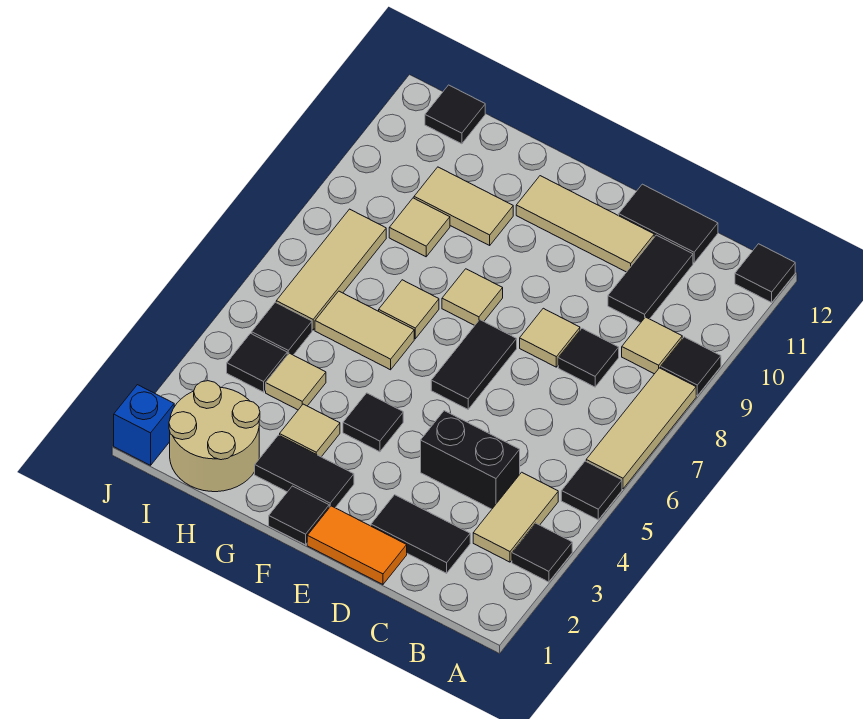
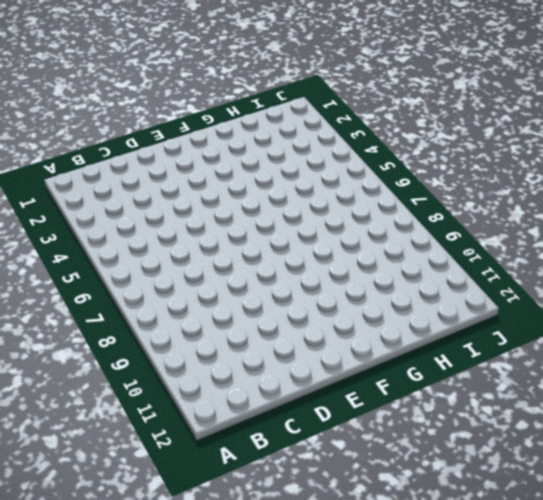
none -> black tile A3 level 1
none -> black tile A5 level 1
none -> tan tile A6:A8 level 1
none -> black tile A9 level 1

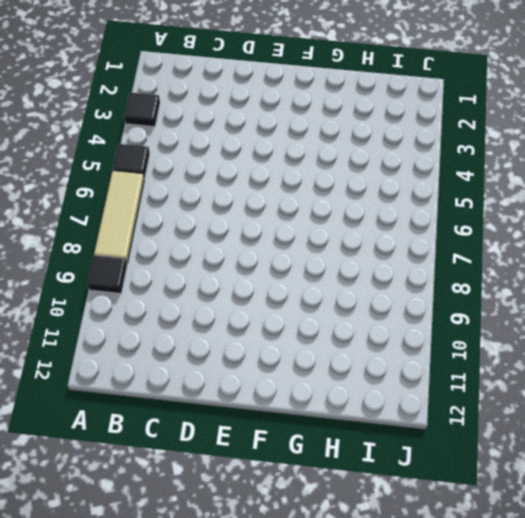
none -> black tile A12 level 1
none -> tan tile B3:B4 level 1
none -> tan tile B9 level 1
none -> black tile C2:D2 level 1

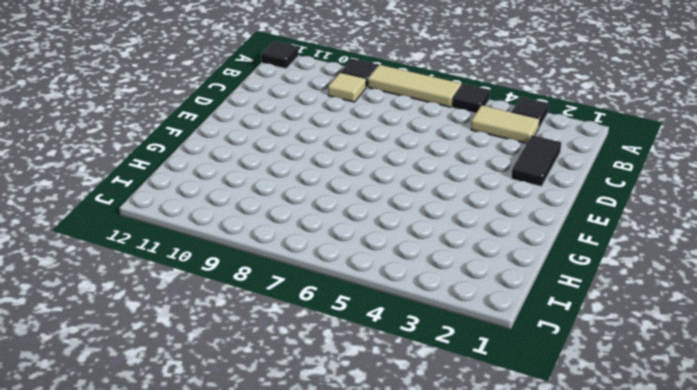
none -> black brick C4:D4 level 1
none -> black tile C8 level 1
none -> black tile C10:C11 level 1
none -> black tile C12:D12 level 1

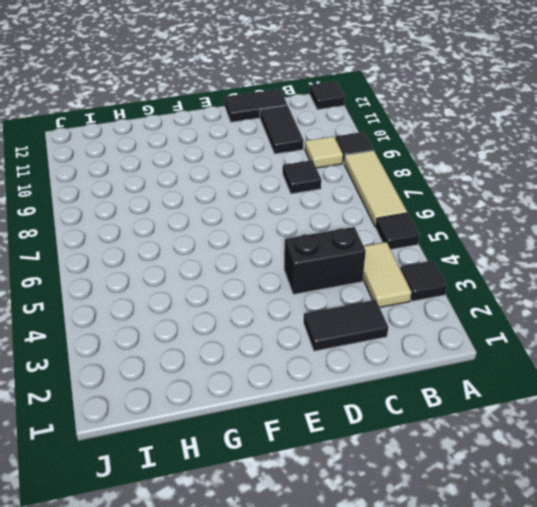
none -> orange tile D1:E1 level 1
none -> tan tile D8 level 1
none -> tan tile D11:F11 level 1
none -> black tile E6:E7 level 1

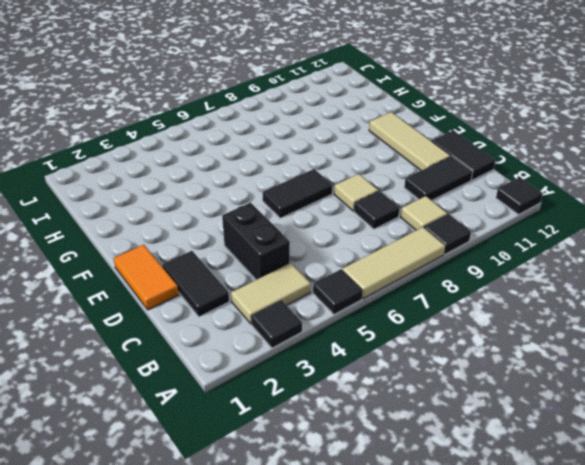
none -> black tile F1 level 1
none -> black tile F2:G2 level 1
none -> black tile F4 level 1
none -> tan tile F8 level 1

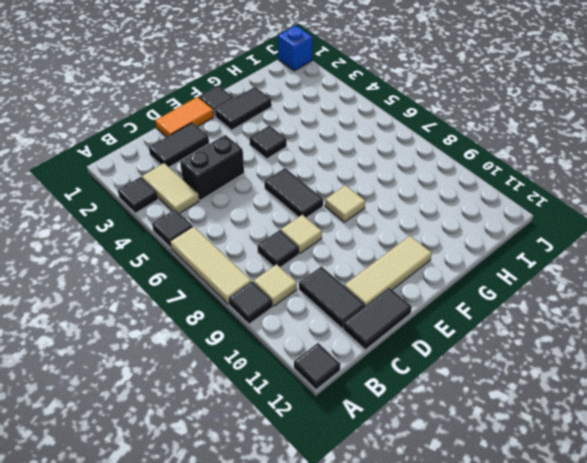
none -> tan tile G3 level 1
none -> tan tile G6:H6 level 1
none -> tan tile G7 level 1
none -> tan tile G10:H10 level 1

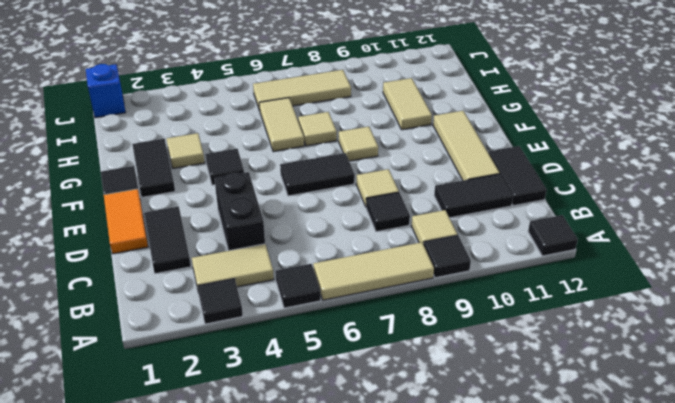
none -> tan round brick H1:I2 level 1
none -> tan tile H4 level 1
none -> tan tile H9 level 1
none -> black tile I4 level 1

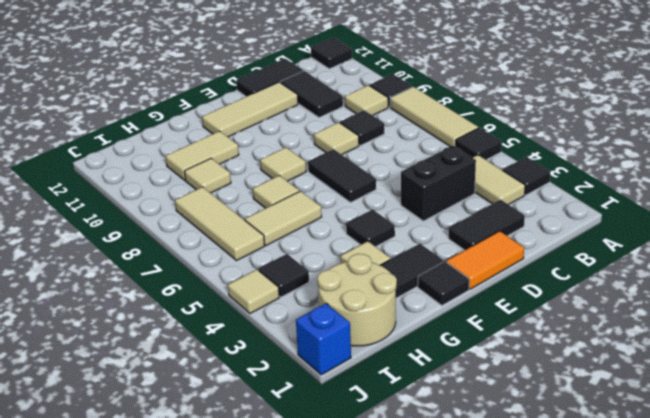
tan tile J4 level 1 -> tan tile H4 level 1
none -> black tile I5 level 1
none -> black tile I12 level 1

